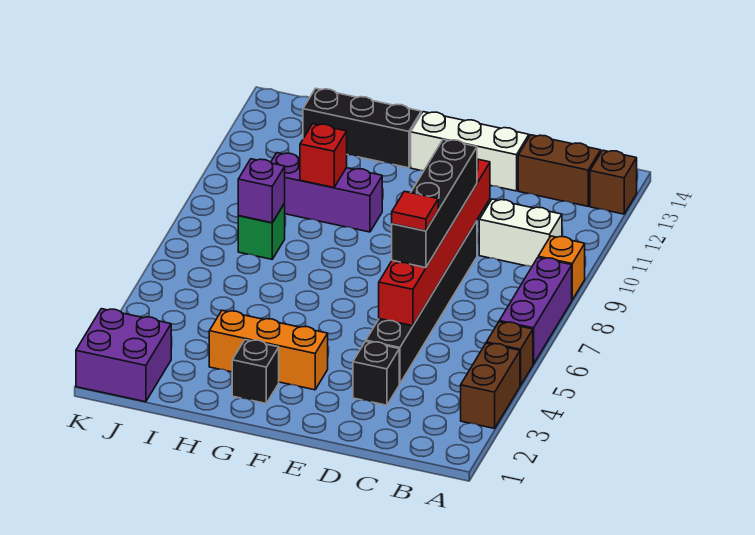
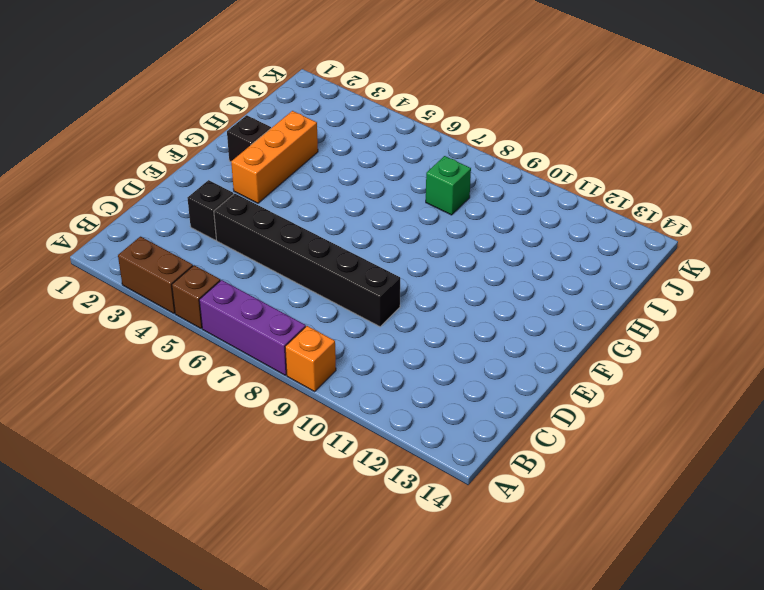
none -> brown brick A13 level 1
none -> white brick B10:C10 level 1
none -> brown brick B13:C13 level 1

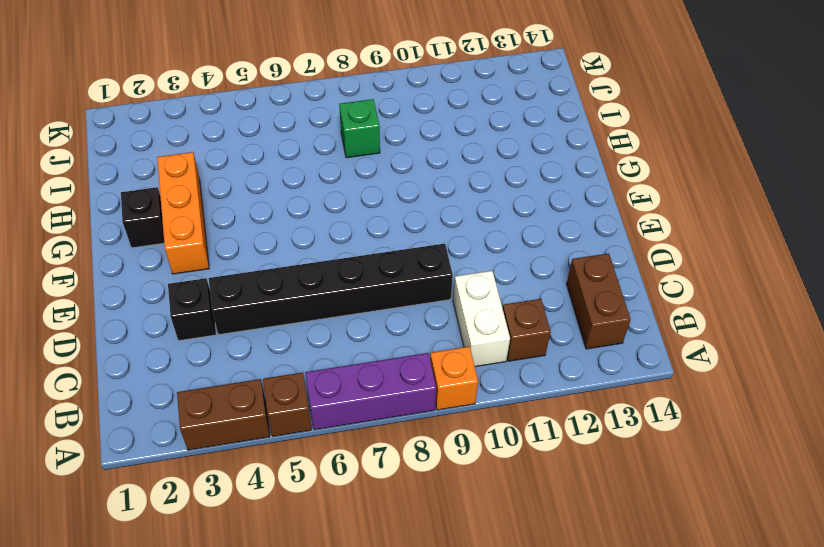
brown brick B11 level 1 -> brown brick A13 level 1
none -> white brick D13:F13 level 1
none -> purple brick G10:I10 level 1
none -> black brick G13:I13 level 1

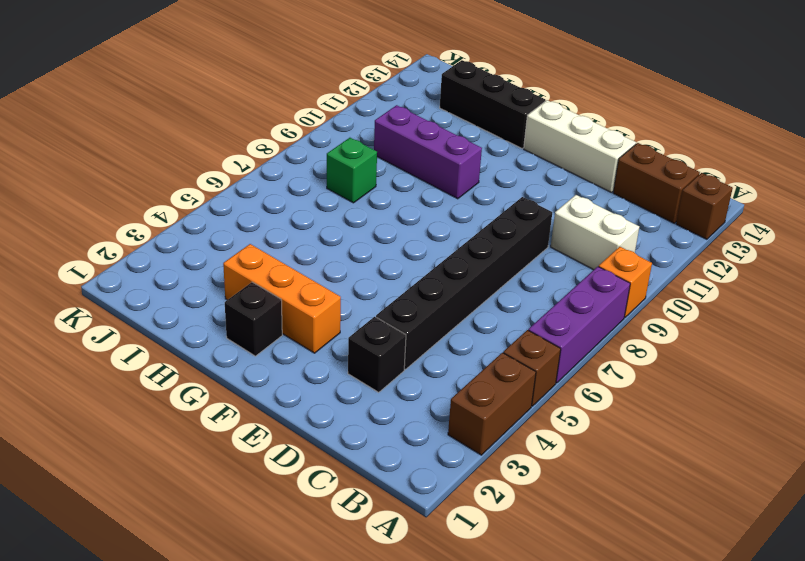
none -> purple brick J1:K2 level 1
none -> red brick D5:D10 level 2
none -> red brick H10 level 2

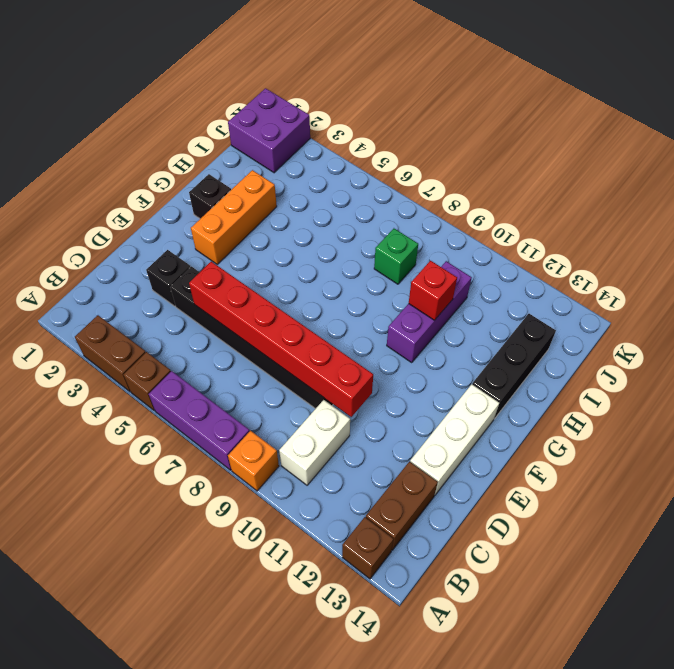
none -> purple brick I8 level 2
none -> black brick D6:D9 level 3
none -> red tile D6 level 4

